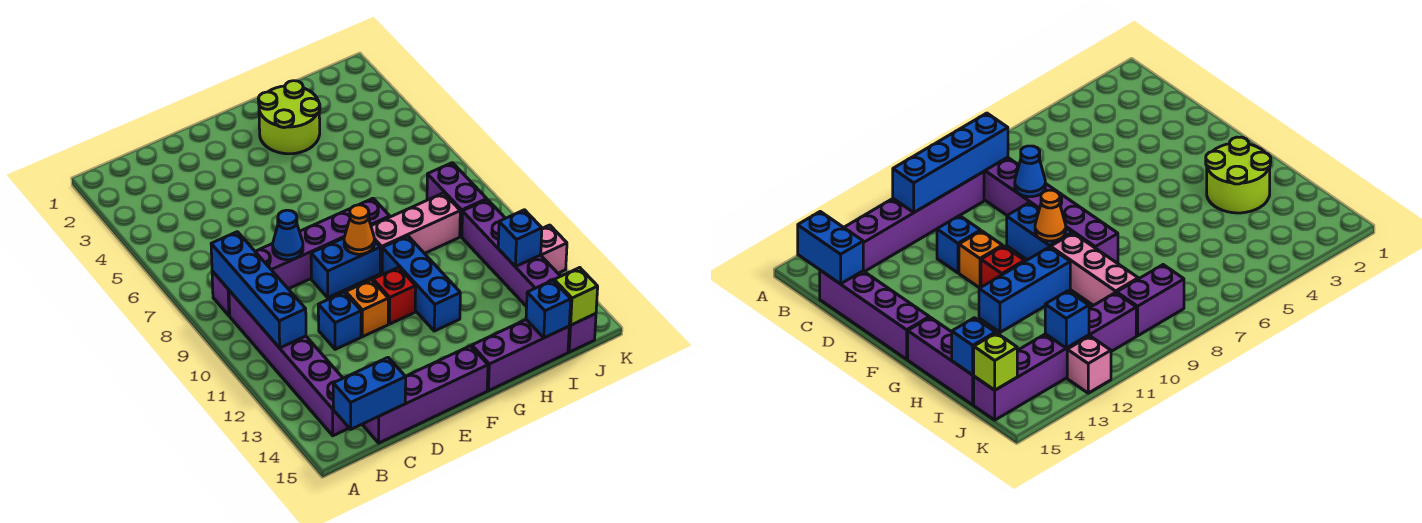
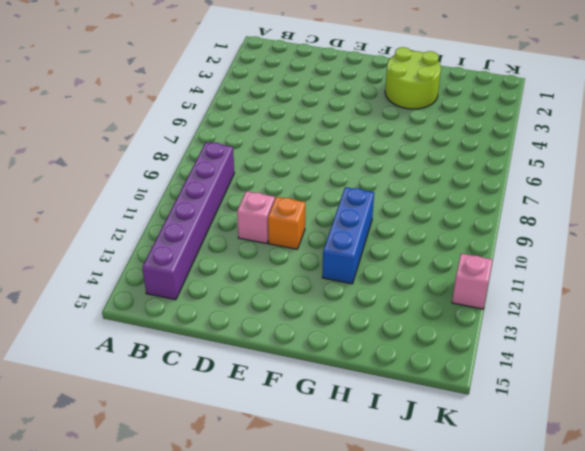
pink brick D11 level 1 -> blue brick D11 level 1
none -> purple brick B8:G8 level 1
none -> purple brick C15:F15 level 1
none -> blue brick E9:F9 level 1

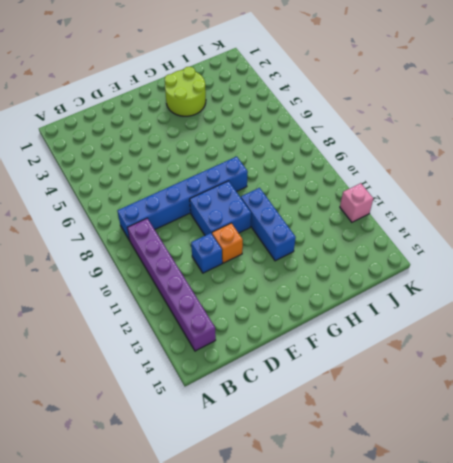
blue brick B8:G8 level 1 -> purple brick B8:G8 level 1
blue brick E9:F10 level 1 -> blue brick E9:F9 level 1
none -> purple brick C15:F15 level 1
none -> red brick F11 level 1
none -> pink brick G9:I9 level 1

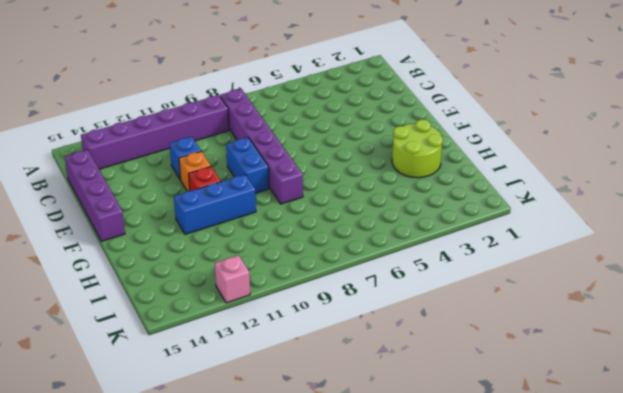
none -> pink brick G9:I9 level 1
none -> purple brick G15:I15 level 1
none -> purple brick J8:J9 level 1

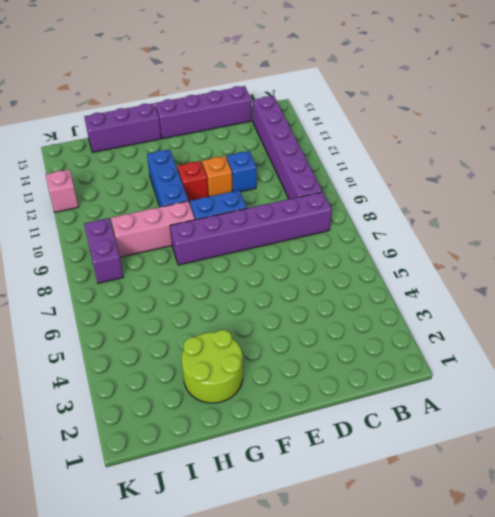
none -> purple brick J10:J15 level 1
none -> blue brick B8:B11 level 2
none -> blue brick B15:C15 level 2

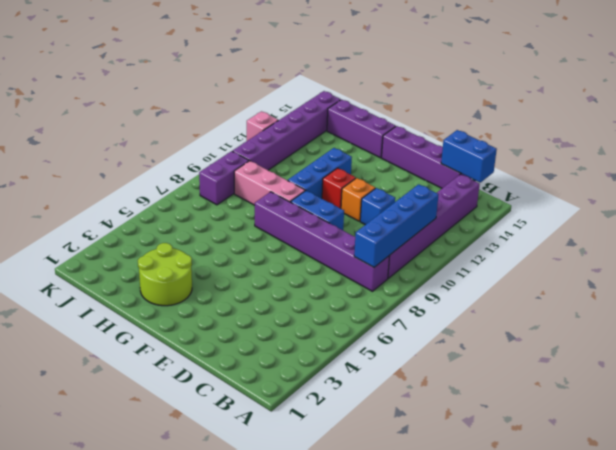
none -> blue cone D8 level 2
none -> orange cone F9 level 2
none -> blue brick I15 level 2

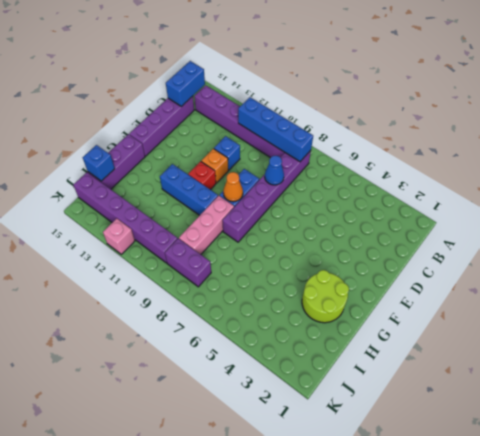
none -> blue brick J12 level 2
none -> lime brick J15 level 2

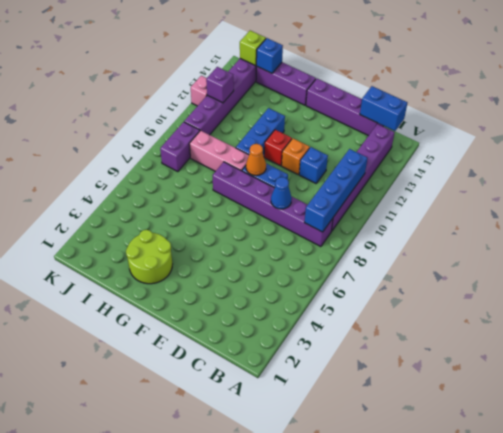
purple brick J12 level 2 -> blue brick J12 level 2

